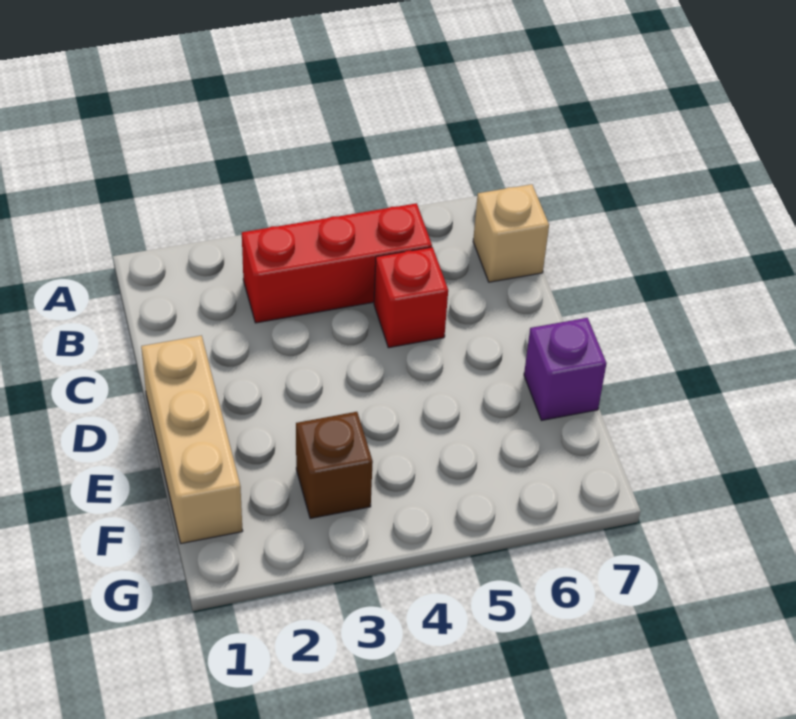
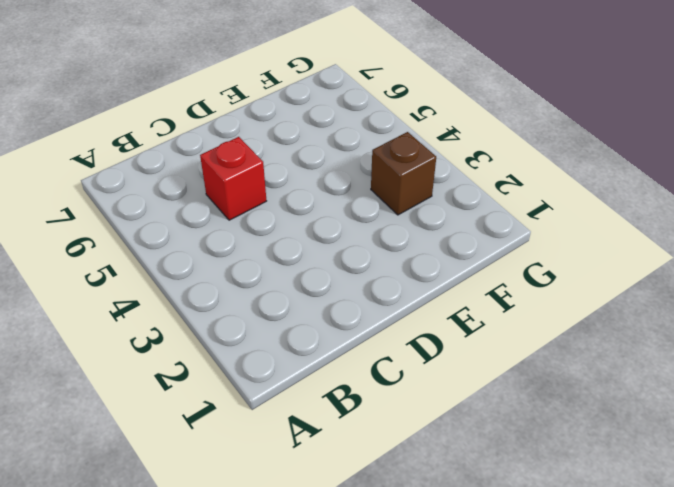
none -> red brick B3:B5 level 1
none -> tan brick B7 level 1

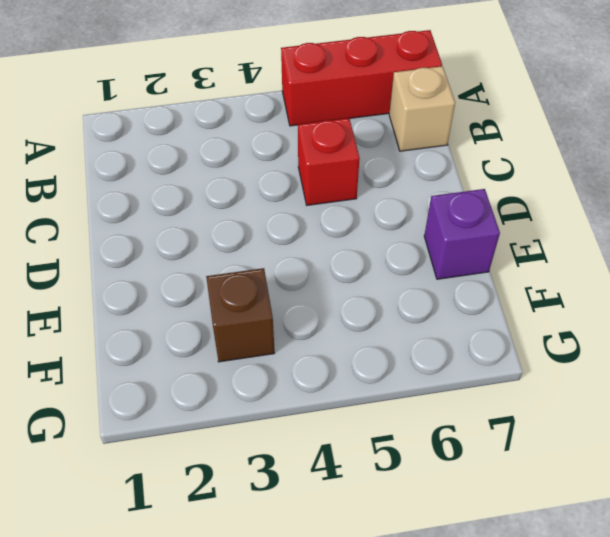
red brick A5:A7 level 1 -> red brick B3:B5 level 1
none -> tan brick D1:F1 level 1

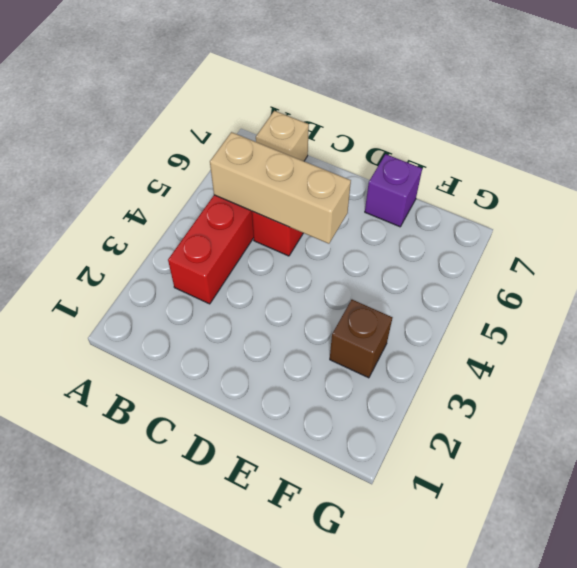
tan brick B5:D5 level 2 -> tan brick D1:F1 level 1

